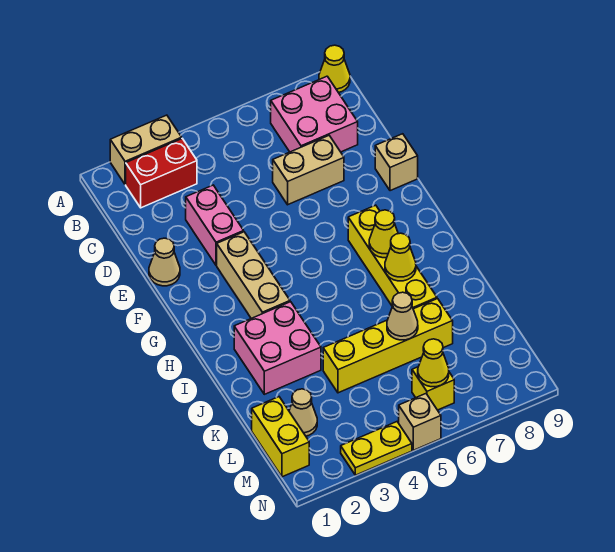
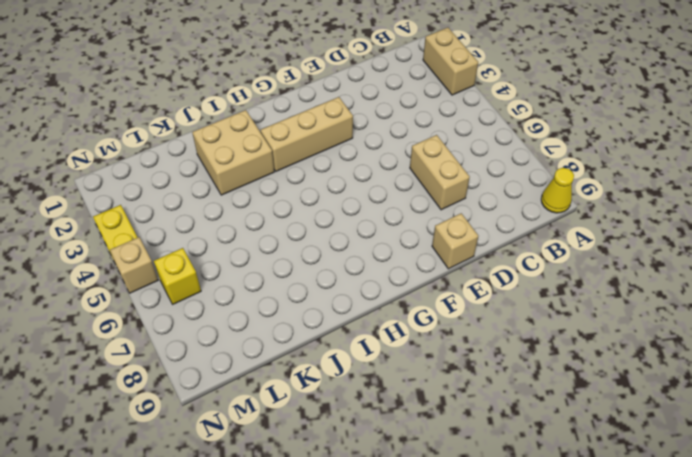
tan brick I2:J3 level 1 -> pink brick I2:J3 level 1
none -> red brick B2:B3 level 1
none -> pink brick B7:C8 level 1
none -> pink brick D3:E3 level 1

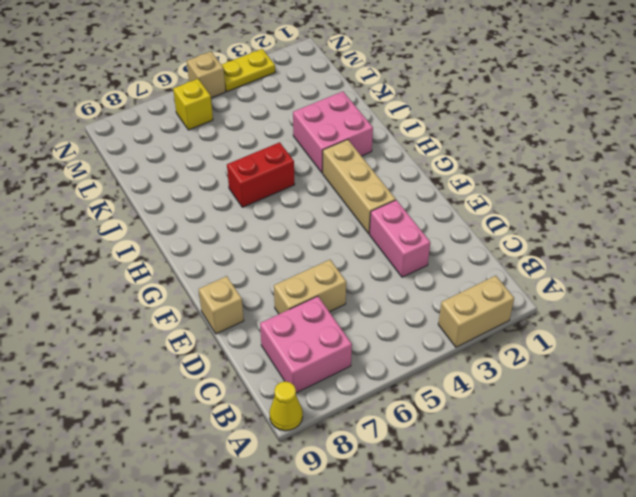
red brick I5:I6 level 1 -> red brick B2:B3 level 1
none -> tan cone E1 level 1
none -> yellow brick G7:J7 level 1
none -> yellow brick K4:K7 level 1

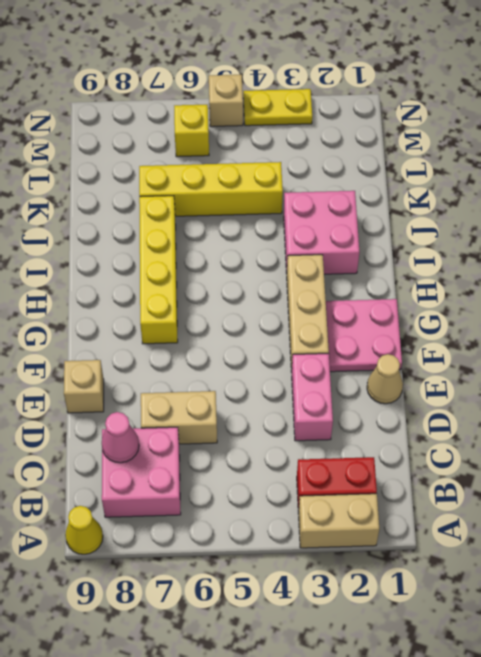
pink cone C8 level 2 -> none
pink plate F1:G2 level 1 -> none
none -> yellow brick L1:M1 level 1
none -> tan cone L2 level 1
none -> yellow cone H7 level 2

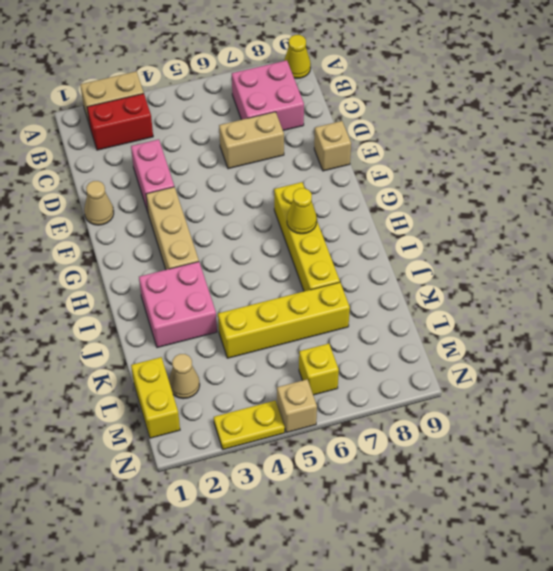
none -> yellow cone I7 level 2
none -> tan cone K6 level 2
none -> yellow cone M6 level 2

